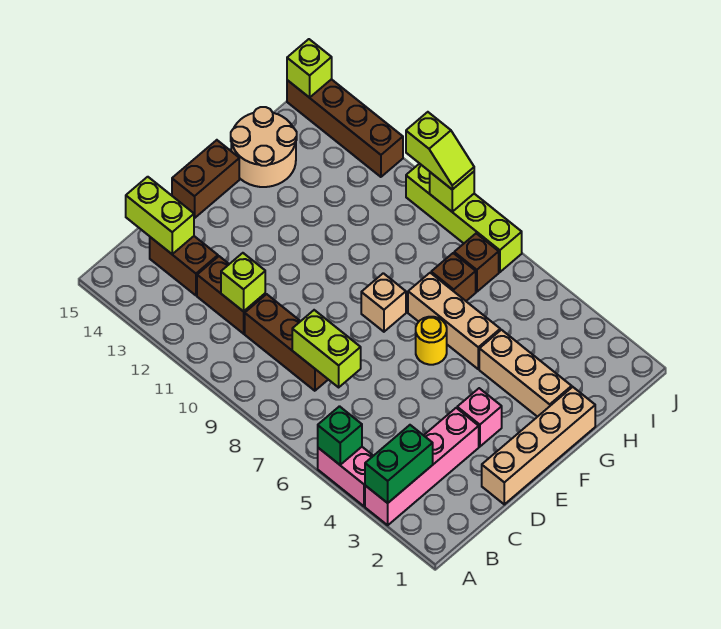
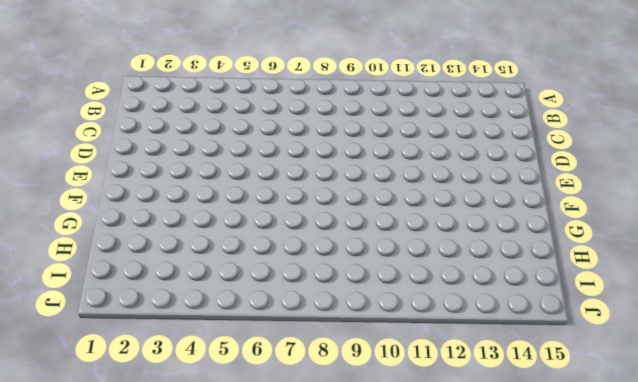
none -> pink brick A3:D3 level 1
none -> pink brick A4:A5 level 1
none -> brown brick C8:C10 level 1

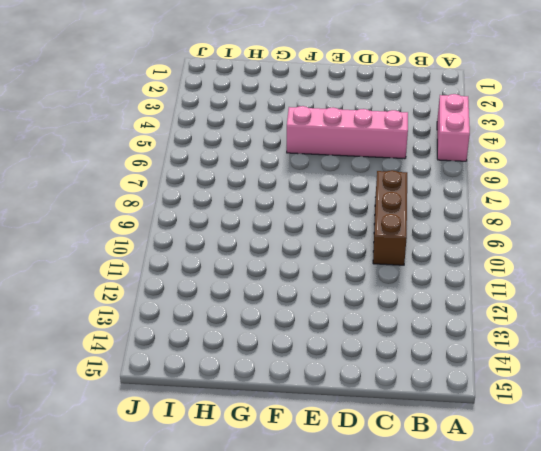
pink brick C5:F5 level 1 -> pink brick A3:D3 level 1
none -> brown brick C11:C12 level 1
none -> brown brick C13:C14 level 1
none -> tan brick D1:G1 level 1

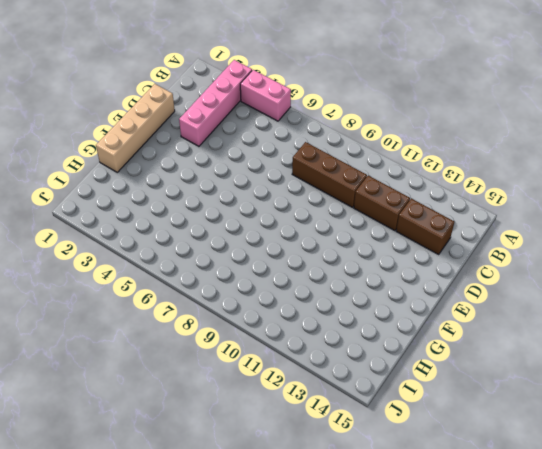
none -> pink brick E3 level 1
none -> brown brick E15:F15 level 1
none -> yellow round brick F6 level 1

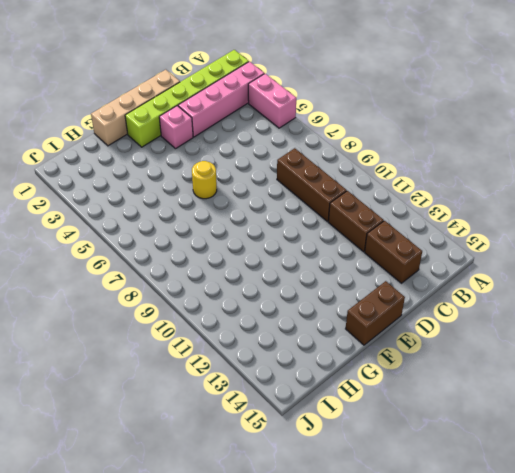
lime brick A2:F2 level 1 -> none
none -> tan brick F8 level 1
none -> tan brick G2:G4 level 1
none -> tan brick G5:G7 level 1

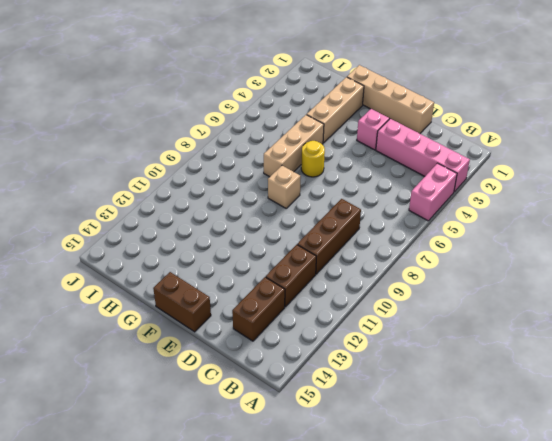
none -> tan round brick G14:H15 level 1
none -> brown brick H7 level 1
none -> brown brick I7 level 1

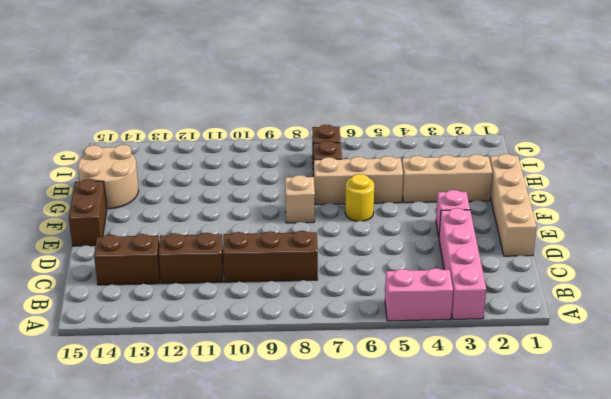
none -> lime brick J7:J10 level 1
none -> brown brick J12:J15 level 1
none -> green brick A3:B3 level 2

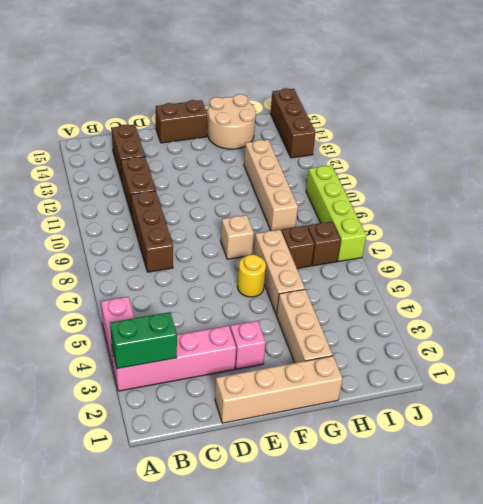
tan brick H9:H12 level 1 -> none
brown brick J13:J15 level 1 -> brown brick J12:J15 level 1
none -> green brick A5 level 2
none -> lime brick C7:C8 level 2
none -> lime brick C11 level 2

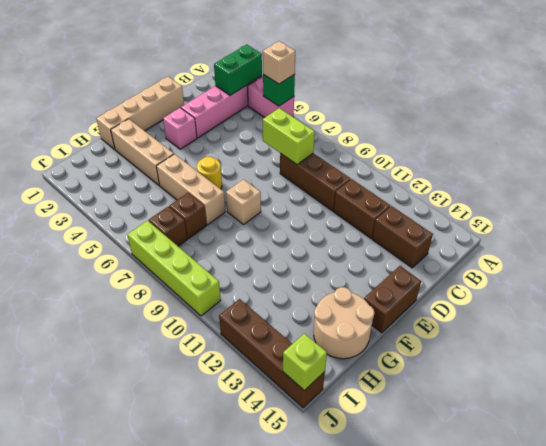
tan brick A5 level 3 -> none
none -> lime brick C11 level 2
none -> lime brick C14:C15 level 2
none -> lime brick J9 level 2

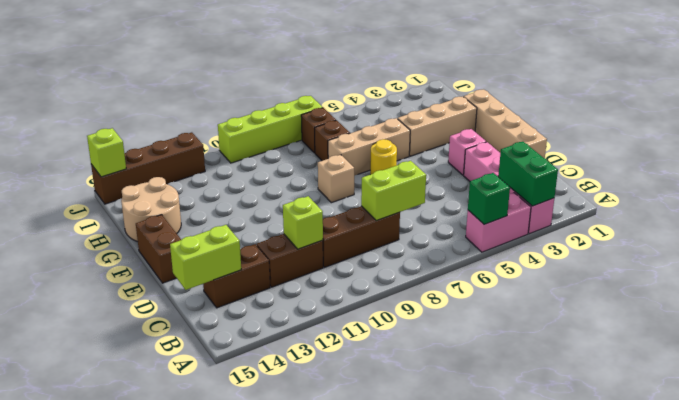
none -> lime brick J9 level 2
none -> lime slope J9:J10 level 3 top 10

